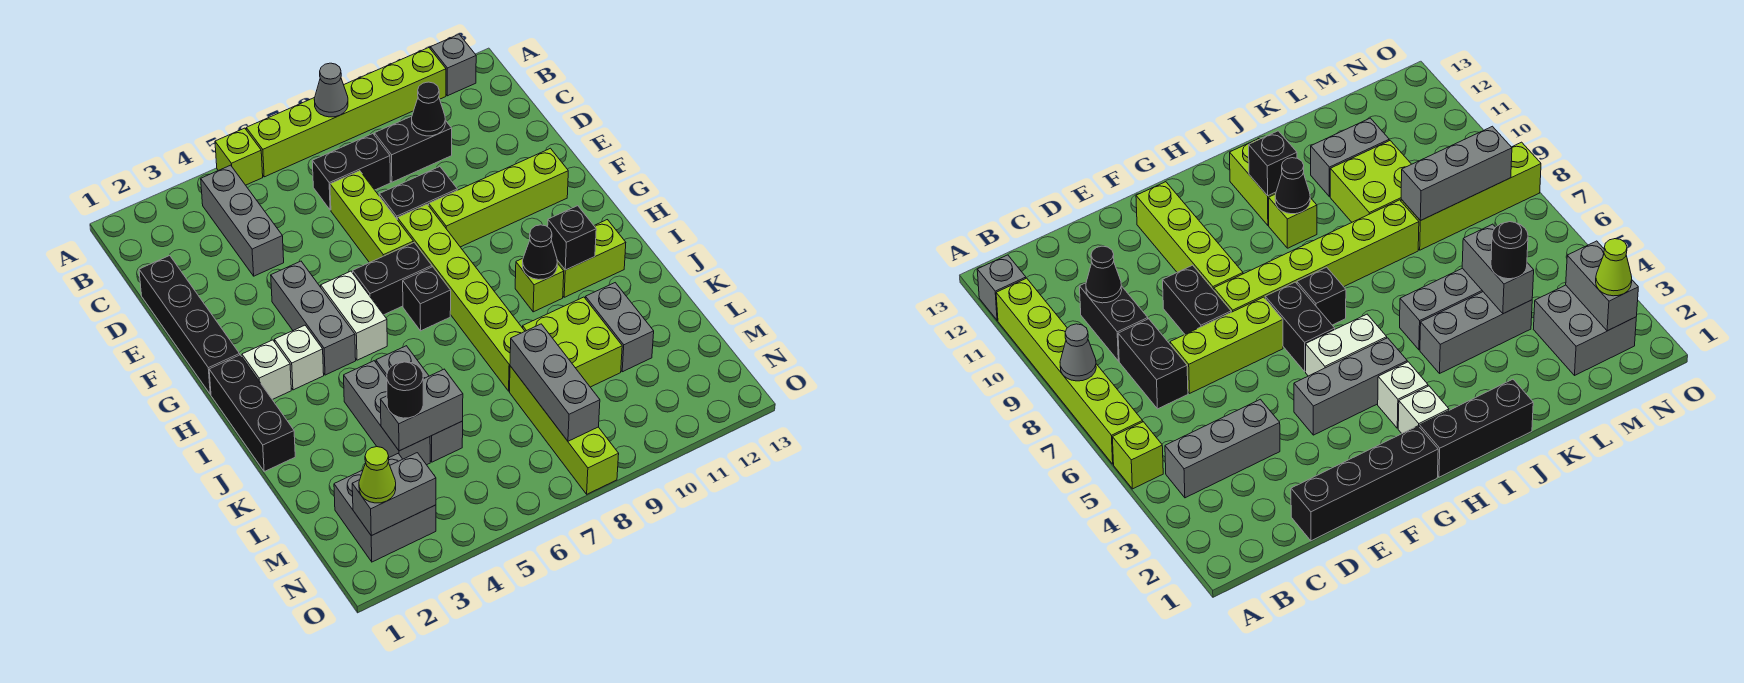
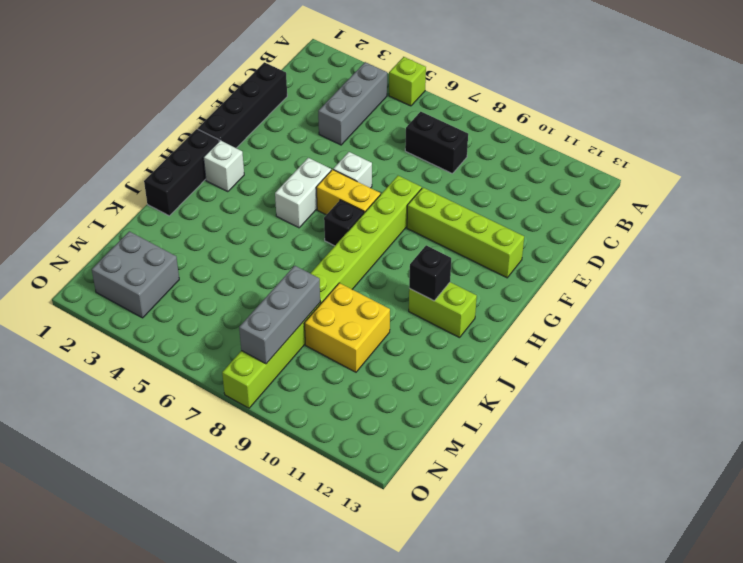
white brick F6 level 1 -> white brick H3 level 1
yellow brick G6:G7 level 1 -> black brick G6:G7 level 1
yellow brick K9:L10 level 1 -> lime brick K9:L10 level 1
none -> lime brick A6:A11 level 1
none -> grey brick A12 level 1
none -> black brick C9:C10 level 1
none -> lime brick D7:F7 level 1

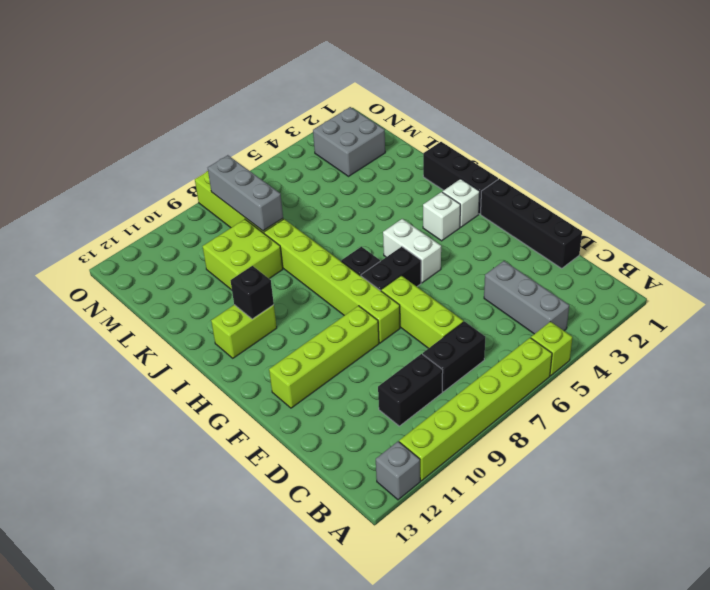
none -> black brick E8:E9 level 1
none -> grey brick F4:H4 level 1
none -> lime brick I10 level 1
none -> grey brick J4:L4 level 1

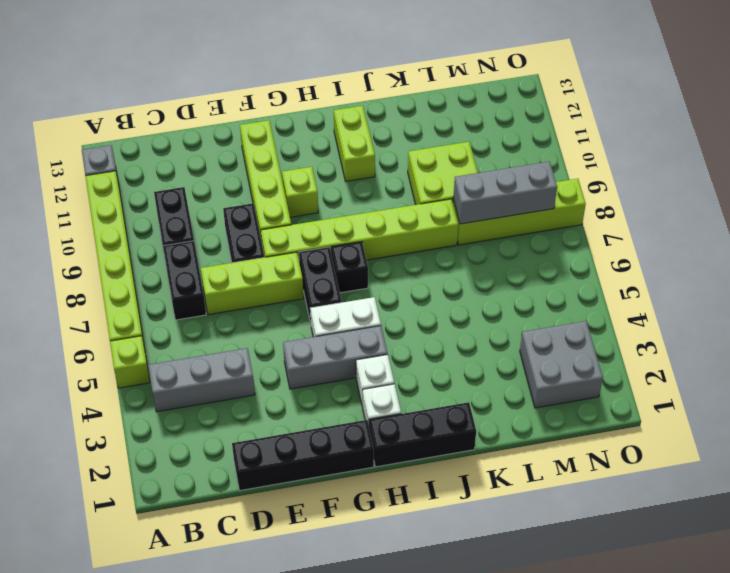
lime brick G10 level 1 -> lime brick I10 level 1
none -> grey brick J4:L4 level 1
none -> grey brick J5:L5 level 1
none -> grey brick K11:L11 level 1
none -> grey cone A8 level 2

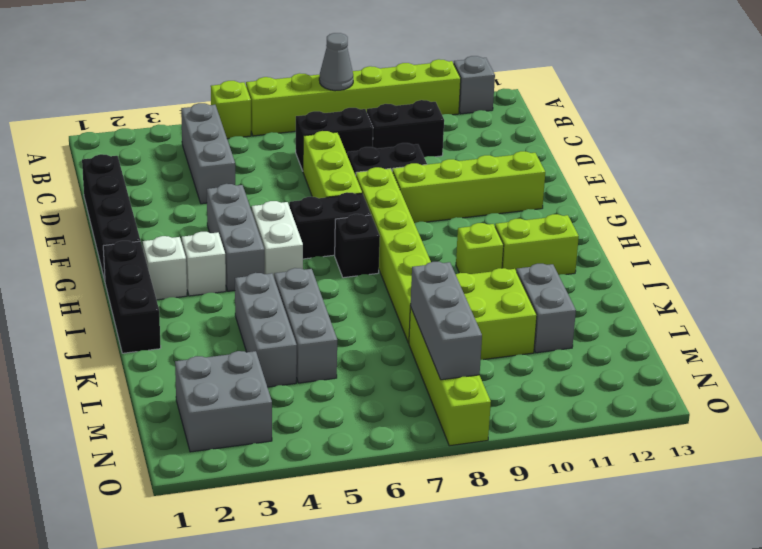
none -> black cone C10 level 2
none -> black cone I10 level 2
none -> black brick I11 level 2
none -> grey brick L4:L5 level 2

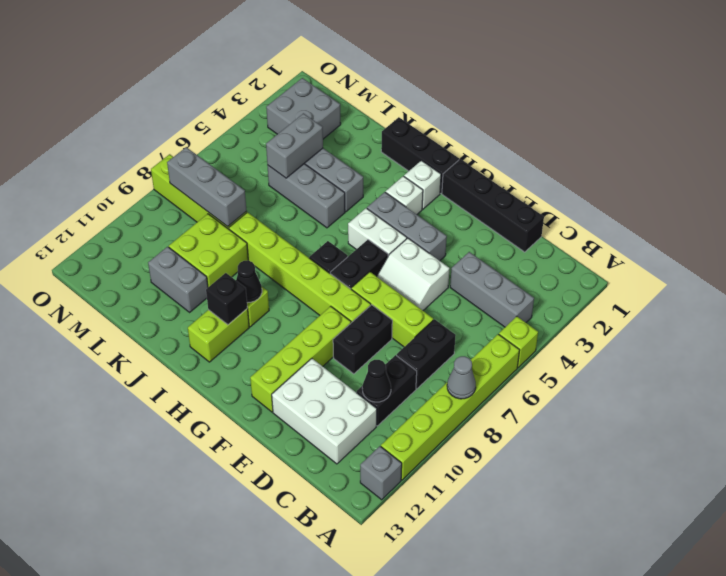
white brick C11:E12 level 1 -> none
white slope E5:F6 level 1 top 5 -> none
none -> grey brick N2:N3 level 2
none -> black round brick L4 level 3
none -> lime cone N2 level 3

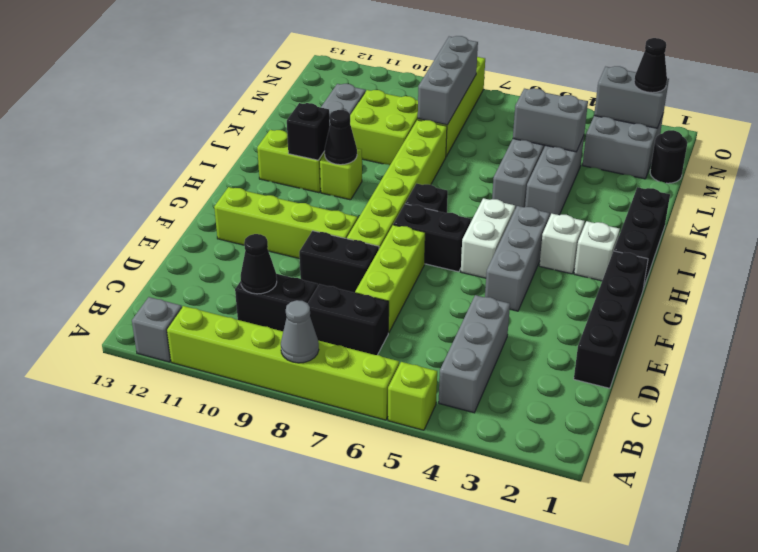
black round brick M1 level 1 -> black round brick L4 level 3
black cone N2 level 3 -> lime cone N2 level 3

